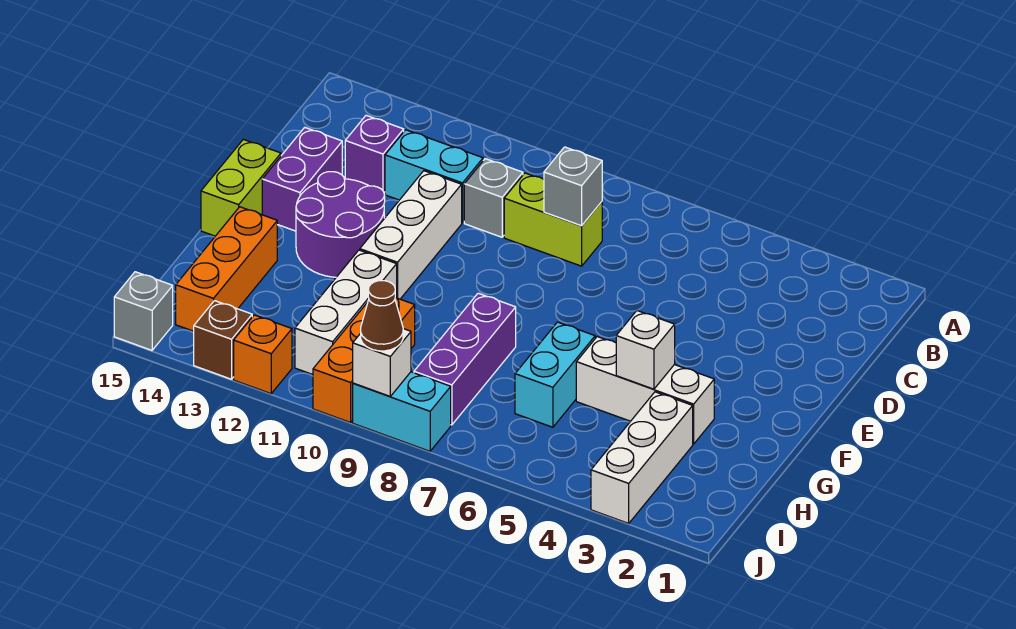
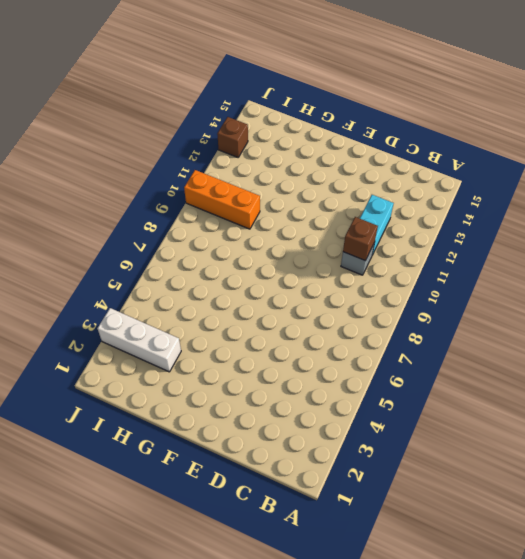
brown brick C10 level 2 -> none
none -> lime brick C8:C9 level 1
none -> purple brick C13 level 1
none -> white brick D11:F11 level 1

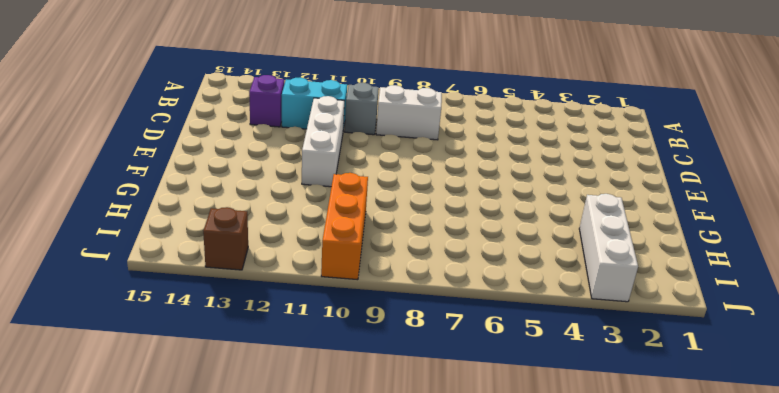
white brick C8:C9 level 1 -> lime brick C8:C9 level 1
none -> purple brick D14:E14 level 1
none -> purple round brick E12:F13 level 1
none -> lime brick E15:F15 level 1

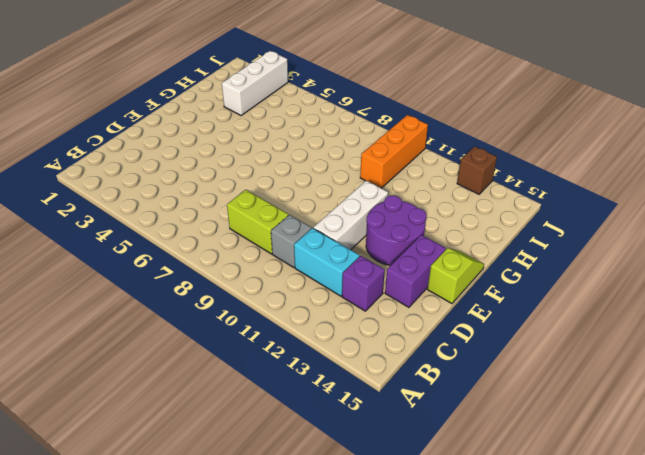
lime slope E15:F15 level 1 top E -> lime brick E15:F15 level 1
none -> white brick G3:G5 level 1
none -> cyan brick G6:H6 level 1
none -> purple brick G8:I8 level 1

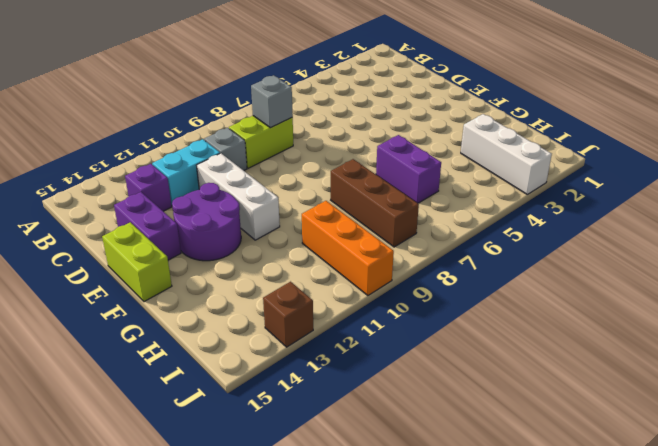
purple brick G6:H6 level 1 -> cyan brick G6:H6 level 1
brown brick G8:I8 level 1 -> purple brick G8:I8 level 1
none -> white brick G3:G5 level 1
none -> white brick G11:I11 level 1
none -> orange brick G14:I14 level 1

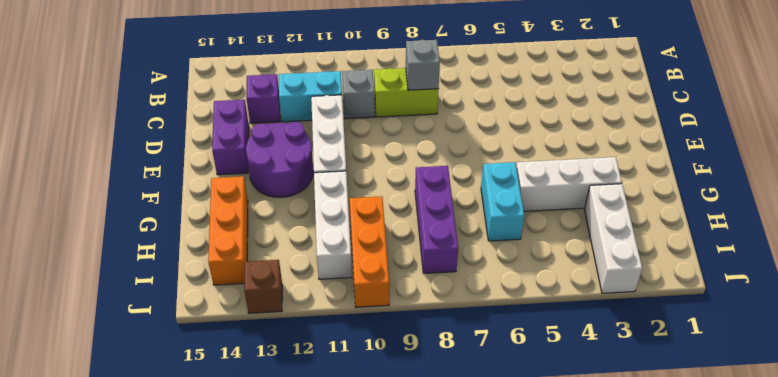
none -> lime brick E15:F15 level 1
none -> cyan brick J8:J9 level 1
none -> orange brick J12 level 1

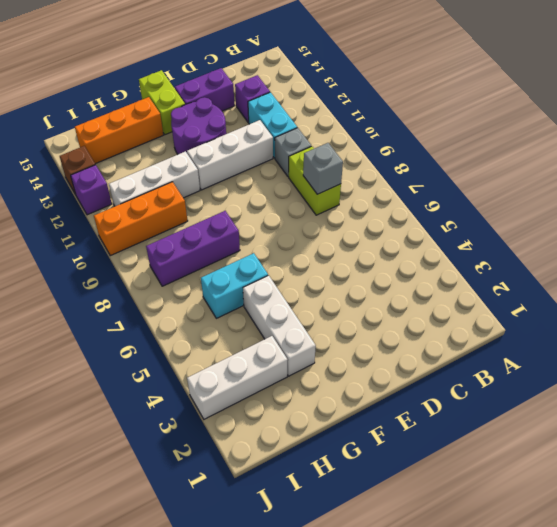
lime brick F14:F15 level 1 -> lime brick E15:F15 level 1
purple brick J12 level 1 -> orange brick J12 level 1
none -> cyan brick J8:J9 level 1
none -> grey brick J15 level 1
none -> white brick G4 level 2

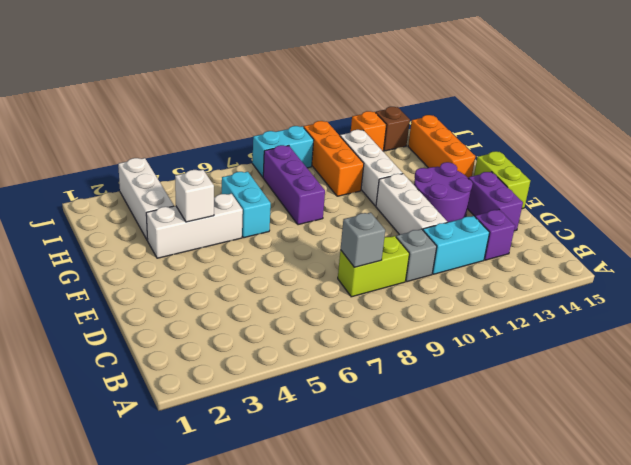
none -> grey brick J15 level 1
none -> white brick J9 level 2
none -> brown cone J9 level 3

